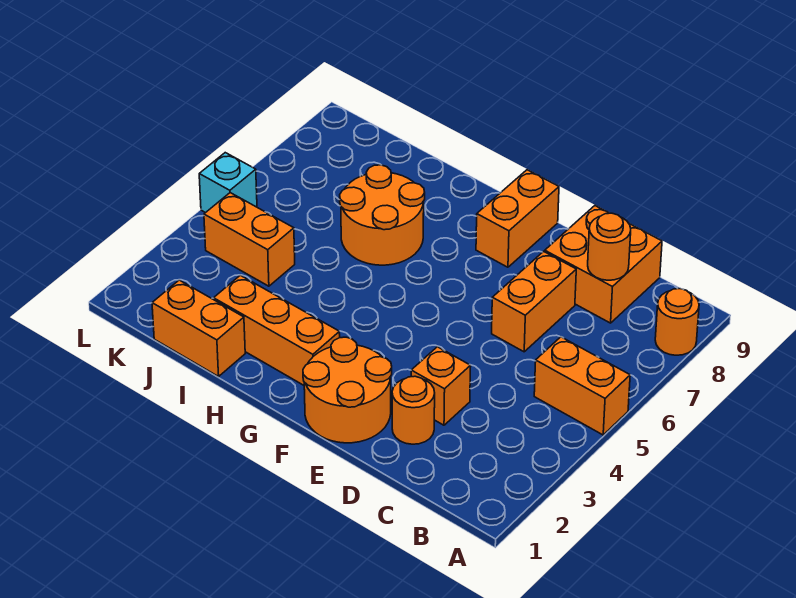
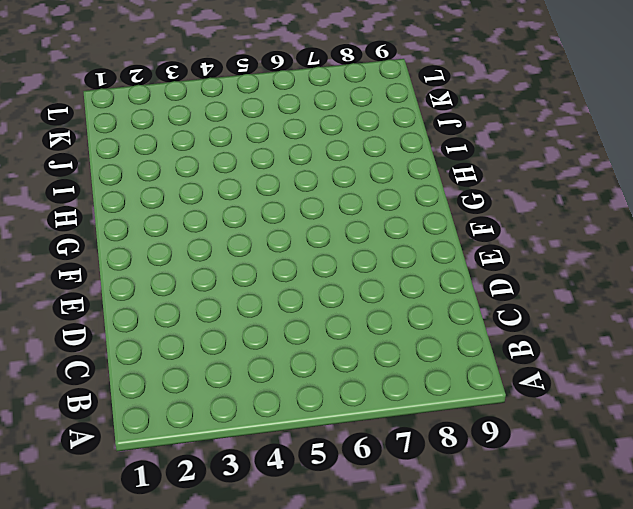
none -> orange brick A5:B5 level 1
none -> orange round brick A8 level 1
none -> orange brick C8:D9 level 1

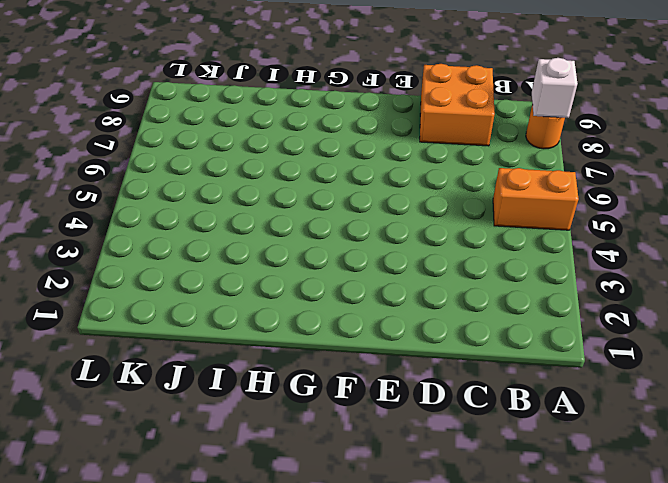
white brick A8 level 2 -> none
none -> orange round brick D2 level 1
none -> orange brick D3 level 1
none -> orange brick D6:D7 level 1

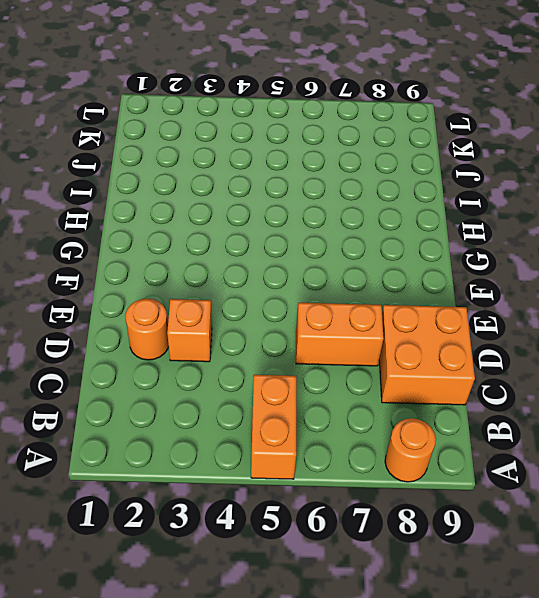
none -> orange round brick E1:F2 level 1
none -> orange brick F8:F9 level 1
none -> orange brick G2:I2 level 1

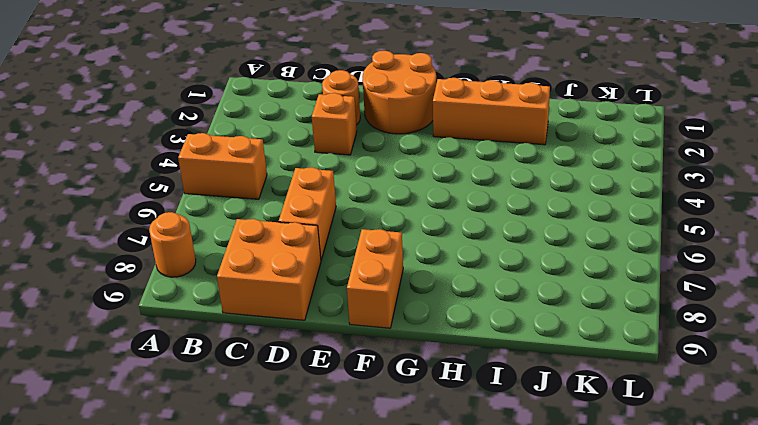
none -> orange round brick H6:I7 level 1
none -> orange brick I1:J1 level 1
none -> orange brick J4:K4 level 1

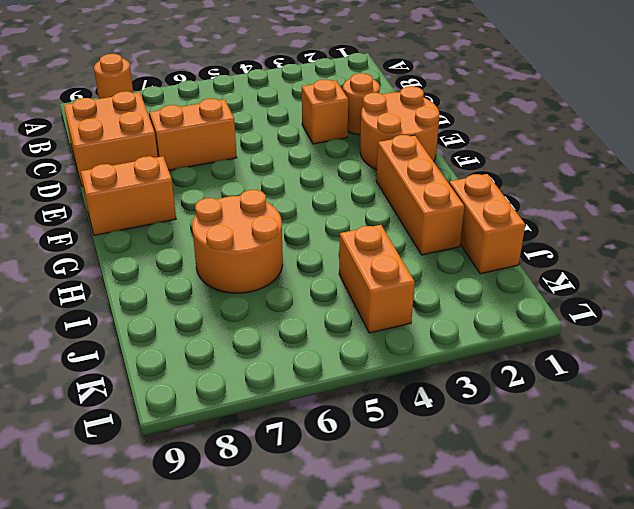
none -> orange brick A5:B5 level 1
none -> cyan brick L5 level 1
none -> orange round brick C8 level 2

